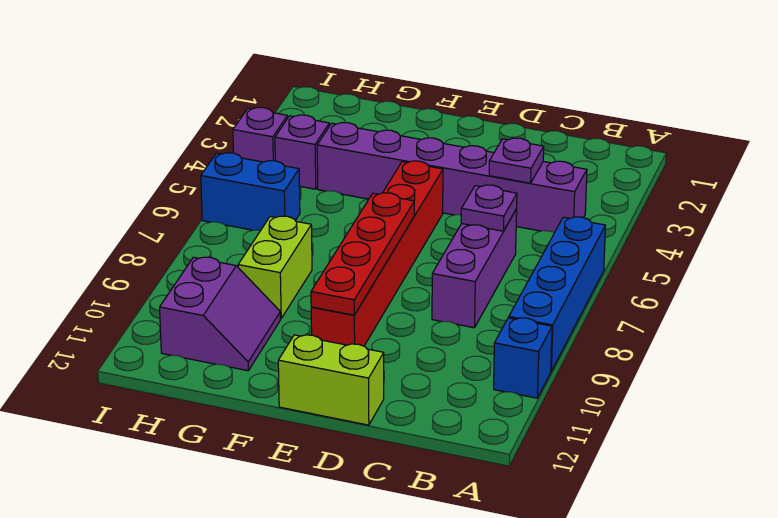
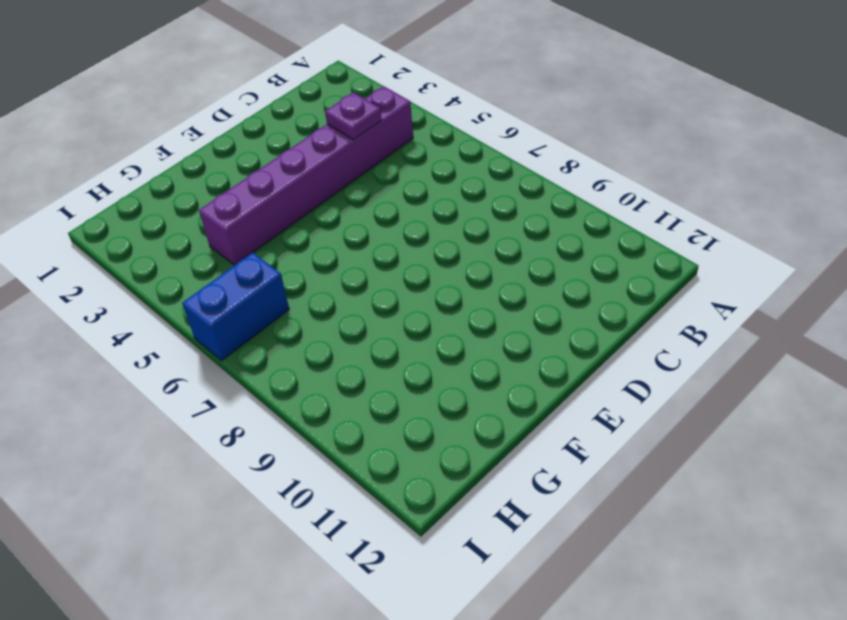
none -> blue brick A6:A9 level 1
none -> blue brick A10 level 1
none -> purple brick C6:C8 level 1

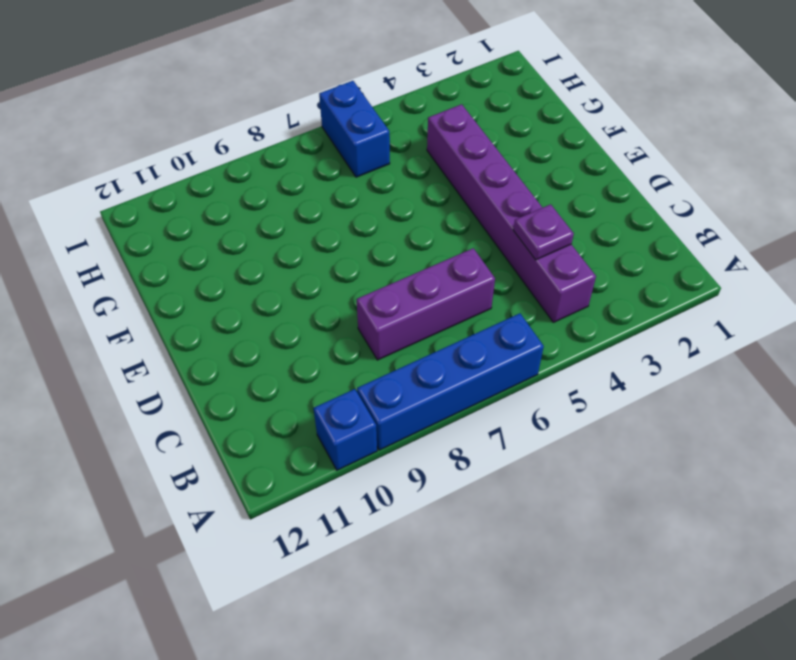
none -> lime brick D12:E12 level 1
none -> red brick E5:E10 level 1
none -> lime brick G8:G9 level 1

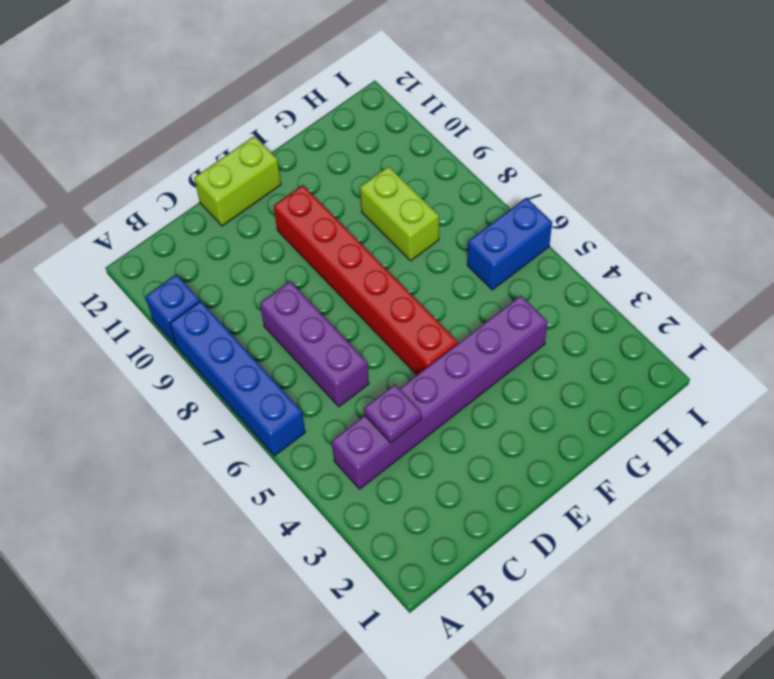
none -> purple slope G10:H11 level 1 top H
none -> purple brick H4 level 1
none -> purple brick I4 level 1

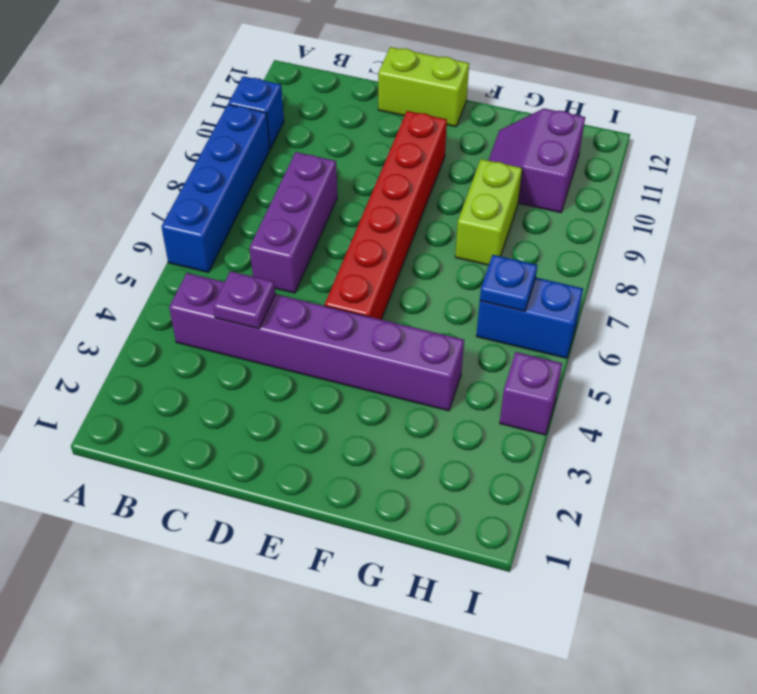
blue plate H6 level 2 -> none
none -> purple brick H4 level 1
none -> purple plate C6 level 2
none -> red plate E7:E10 level 2

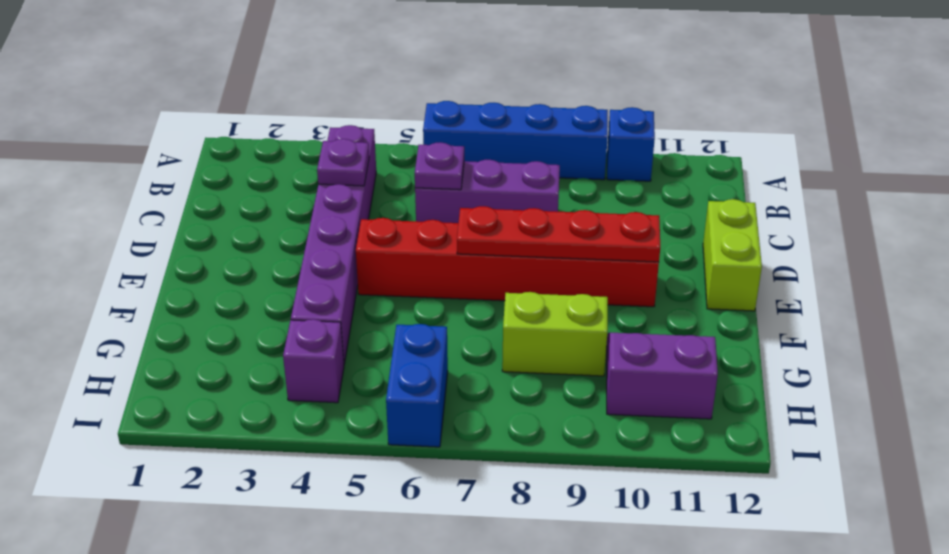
none -> purple brick I4 level 1

